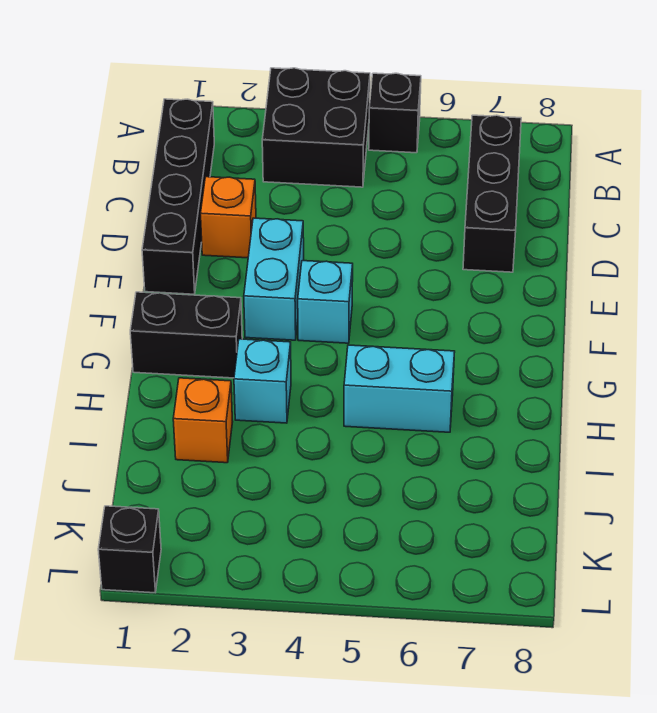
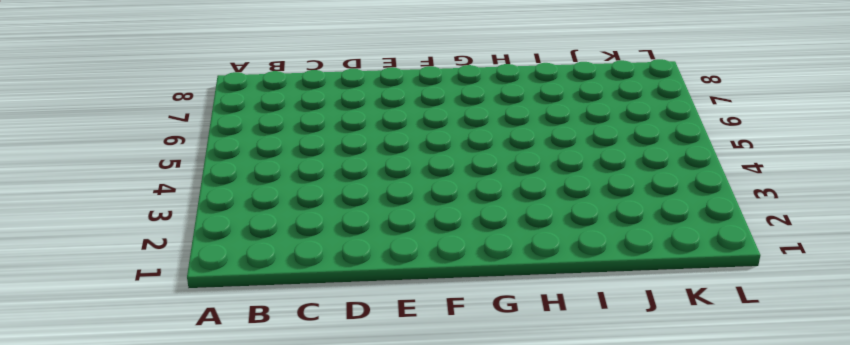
none -> black brick A3:B4 level 1
none -> black brick A5 level 1
none -> black brick B1:E1 level 1

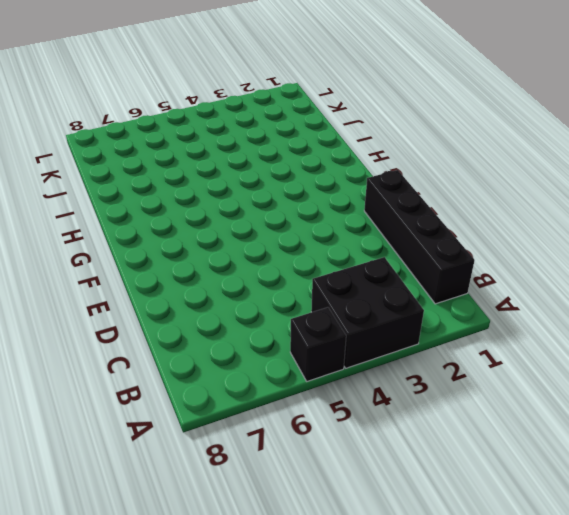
none -> black brick B7:D7 level 1
none -> orange brick D2 level 1
none -> cyan brick E3:F3 level 1

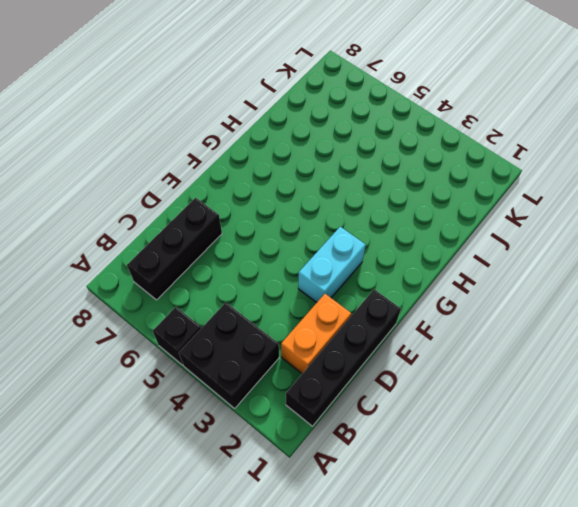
orange brick C2:D2 level 1 -> orange brick D2 level 1
none -> cyan brick F4 level 1
none -> black brick G1:G2 level 1
none -> cyan brick H3 level 1

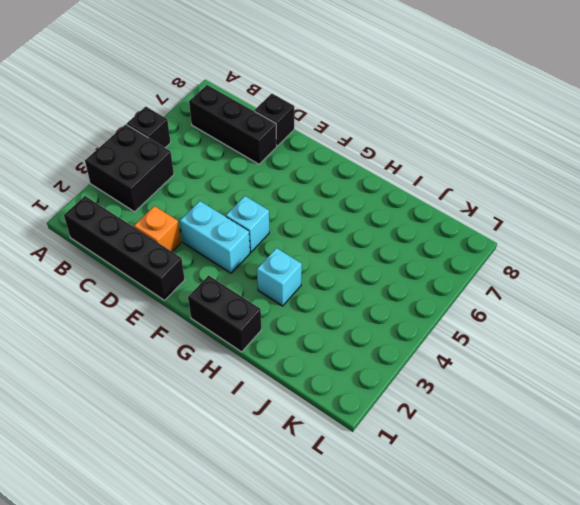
black brick D8 level 1 -> black brick L1 level 1
black brick G1:H1 level 1 -> black brick G1:G2 level 1
none -> cyan brick H5:H6 level 1
none -> orange brick I2 level 1

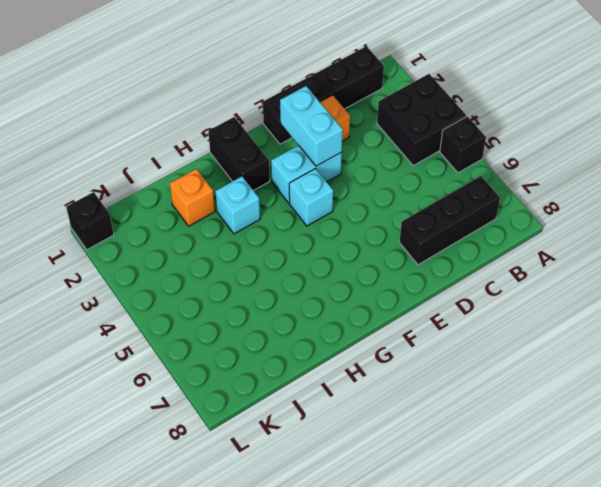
cyan brick E2:E3 level 2 -> cyan brick H5:H6 level 1

